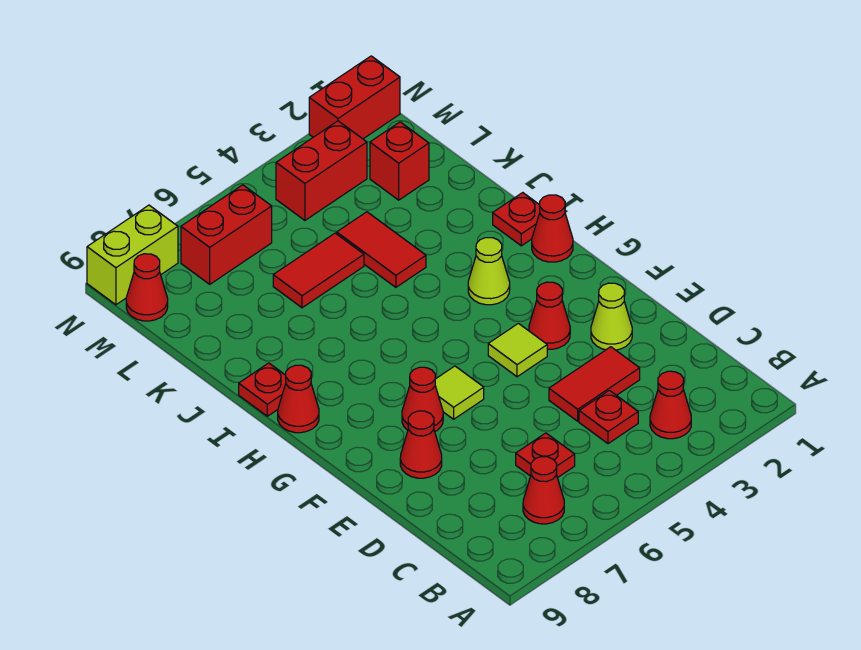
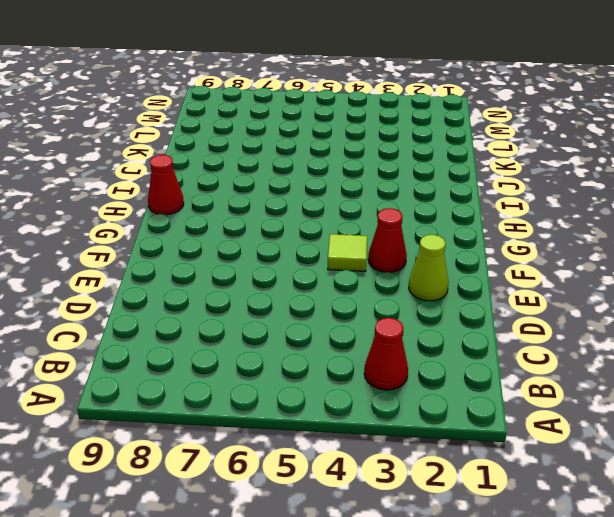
none -> red cone B7 level 1
none -> red plate C4 level 1
none -> red plate C6 level 1

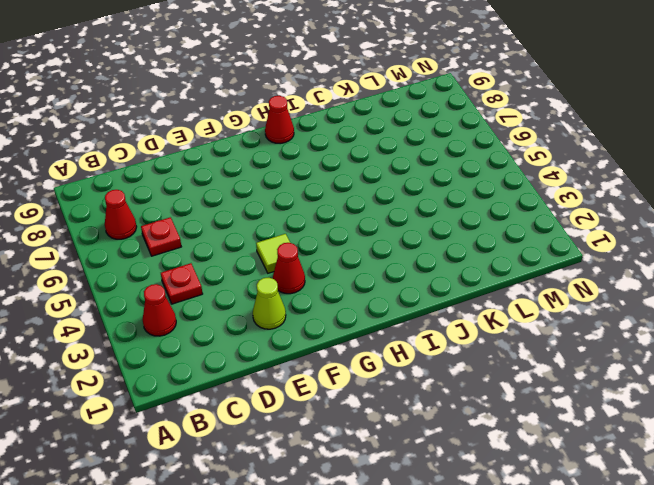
none -> red tile D3:D4 level 1
none -> red cone E8 level 1
none -> lime tile F6 level 1

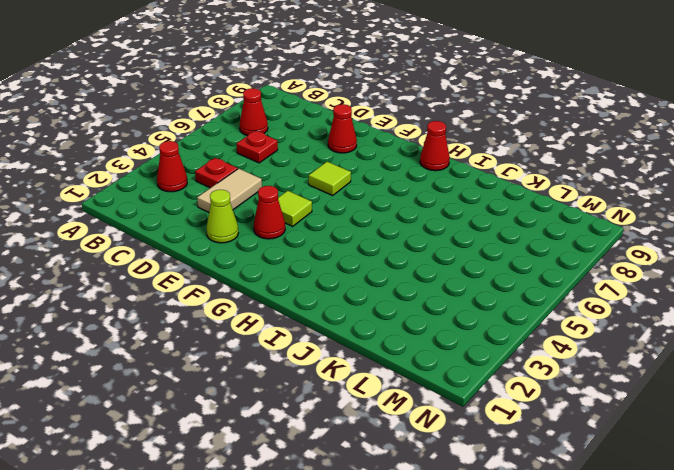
tan tile D3:D4 level 1 -> red tile D3:D4 level 1
none -> red cone F7 level 1
none -> red cone H1 level 1
none -> lime cone H3 level 1

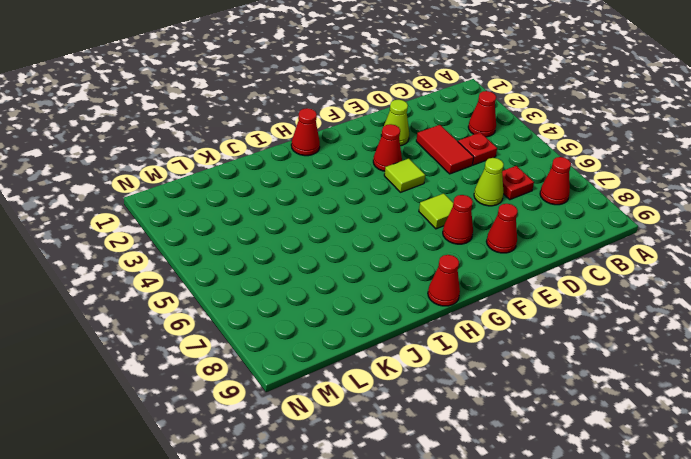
lime cone D6 level 1 -> lime cone H3 level 1
none -> red plate I1 level 1
none -> red plate I9 level 1
none -> red tile J4:K4 level 1

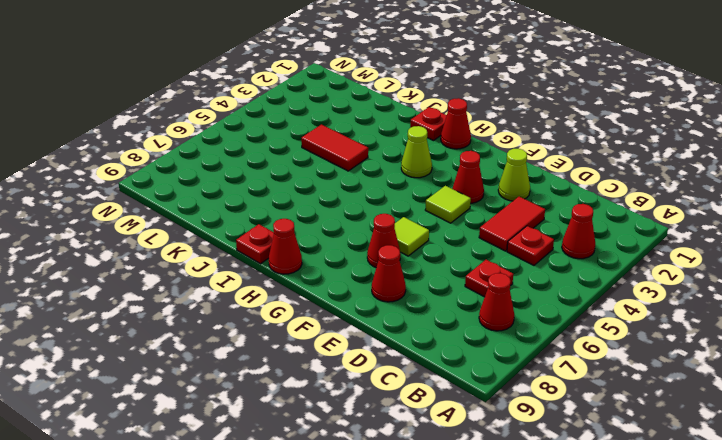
none -> red tile K5:K6 level 1
none -> red brick L2 level 1
none -> red brick M3:M4 level 1

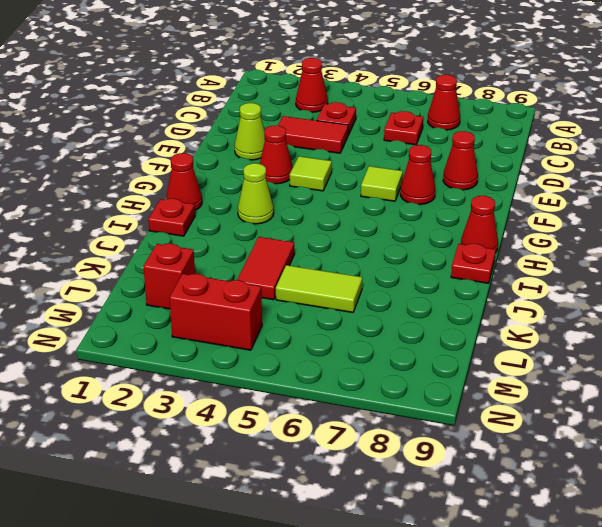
lime tile K5:K6 level 1 -> red tile K5:K6 level 1
none -> red brick M6:M7 level 1
none -> red cone M9 level 1
none -> red brick N1:N2 level 1

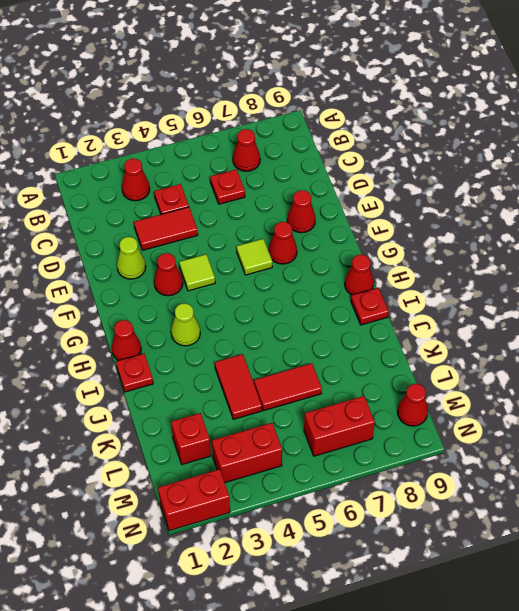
none -> lime brick N8:N9 level 1

